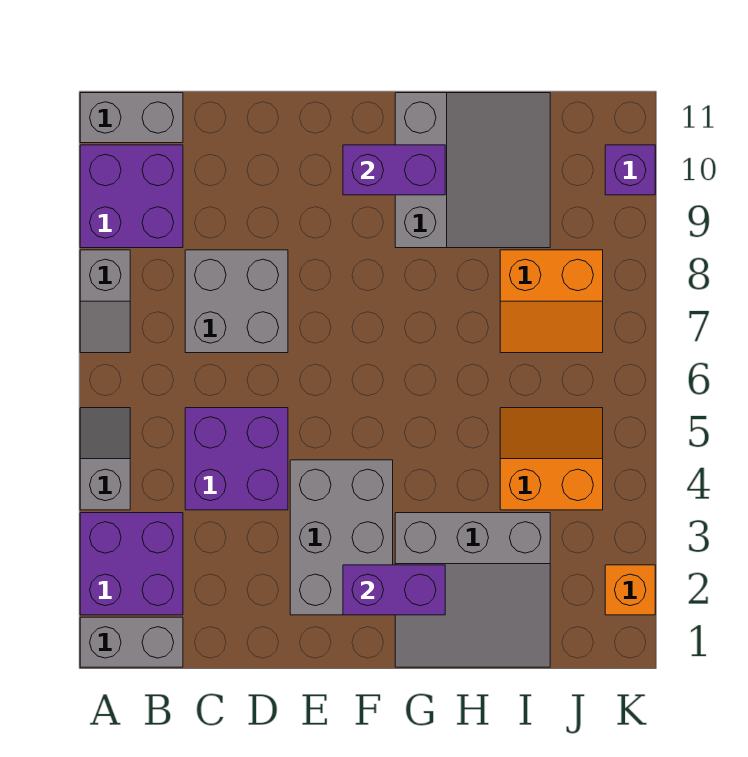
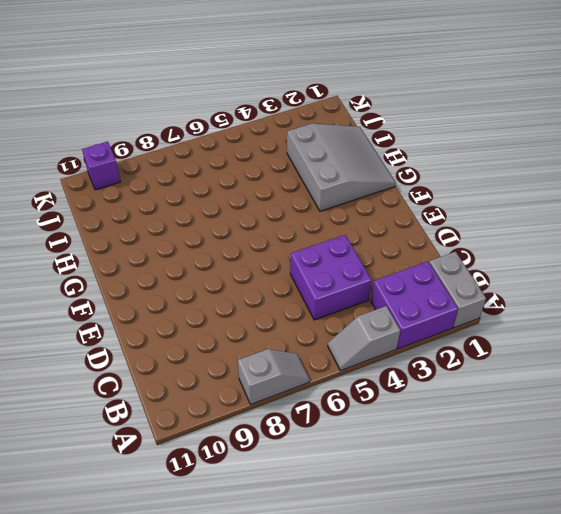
none -> purple brick A9:B10 level 1
none -> grey brick A11:B11 level 1
none -> grey brick C7:D8 level 1

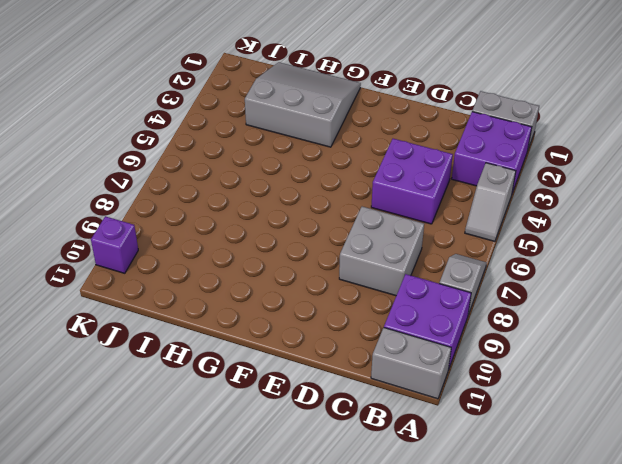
none -> grey brick E2:F4 level 1
none -> grey slope G9:I11 level 1 top G
none -> orange slope I4:J5 level 1 top 4

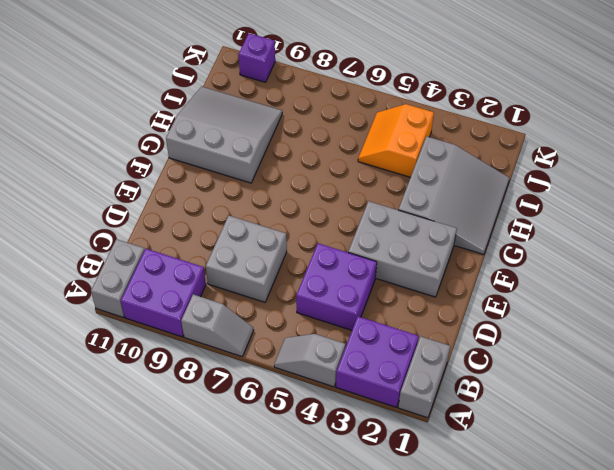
none -> orange slope I7:J8 level 1 top 8
none -> orange brick K2 level 1
none -> purple brick F2:G2 level 2

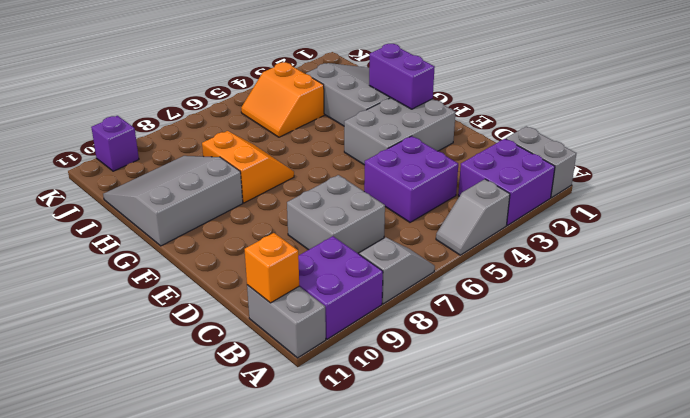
orange brick B11 level 2 -> orange brick K2 level 1
orange slope G7:H8 level 1 top 8 -> orange slope I7:J8 level 1 top 8
none -> purple brick F10:G10 level 2

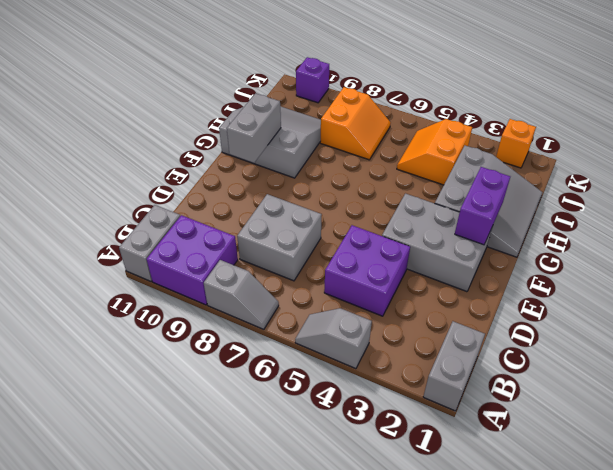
grey brick F10:G10 level 2 -> purple brick F10:G10 level 2
none -> purple brick A2:B3 level 1

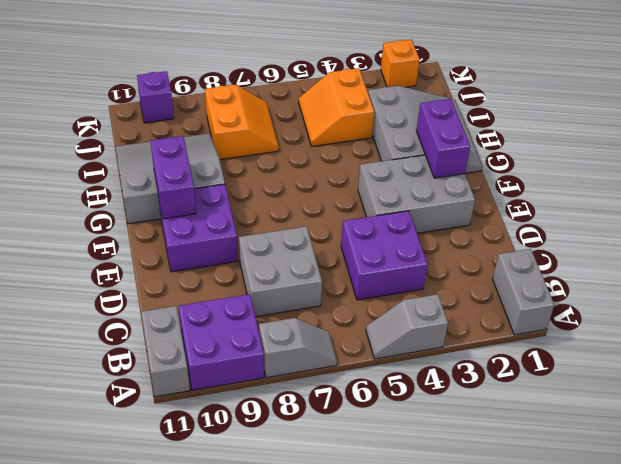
purple brick E9:F10 level 1 -> purple brick A2:B3 level 1

